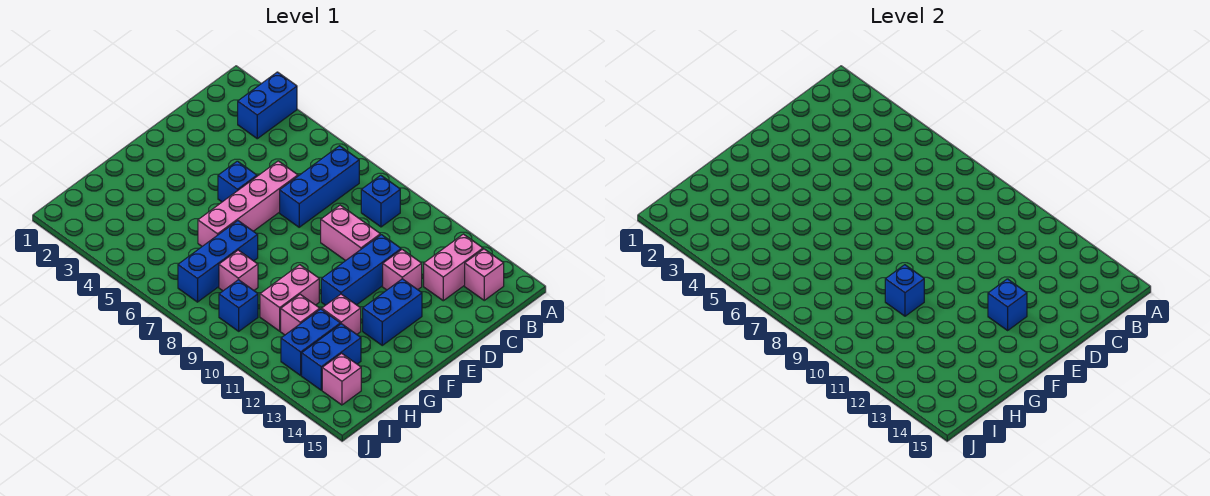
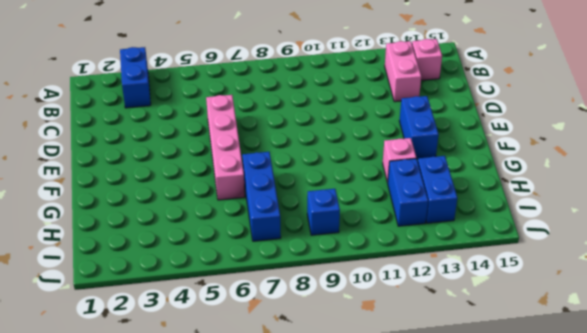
none -> blue brick B7:D7 level 1
none -> blue brick B9 level 1
none -> pink brick D9:D10 level 1

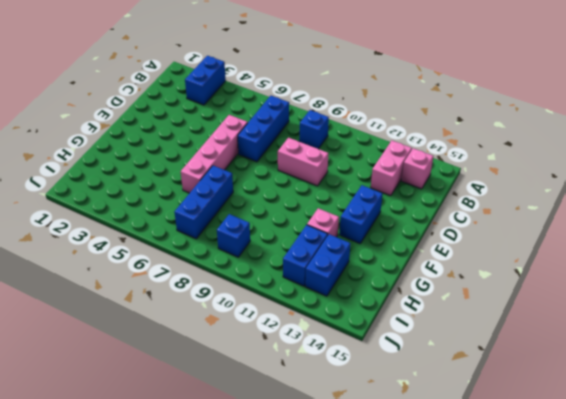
none -> blue brick D11:F11 level 1
none -> pink brick D12 level 1
none -> blue brick E5 level 1

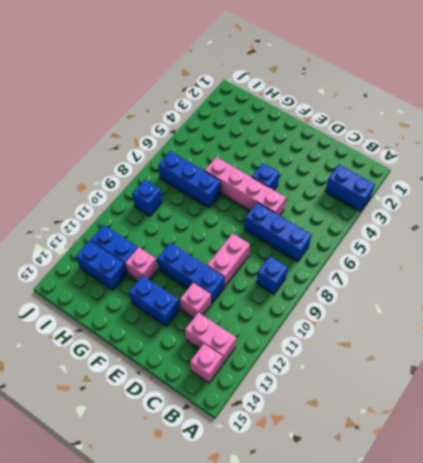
none -> pink brick G10:H10 level 1
none -> pink brick H8 level 1
none -> pink brick H11 level 1

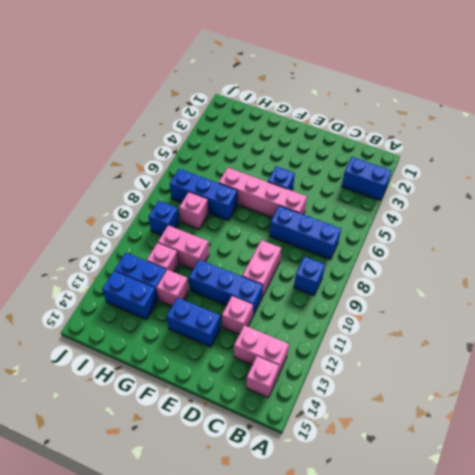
none -> pink brick I14 level 1
none -> blue brick E13 level 2
none -> blue brick G10 level 2

